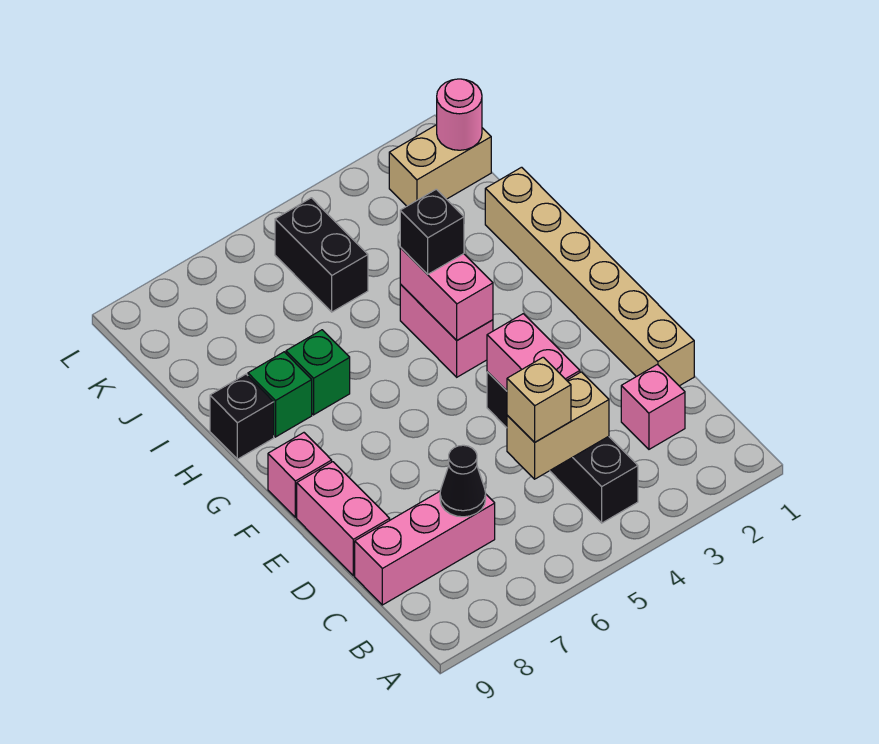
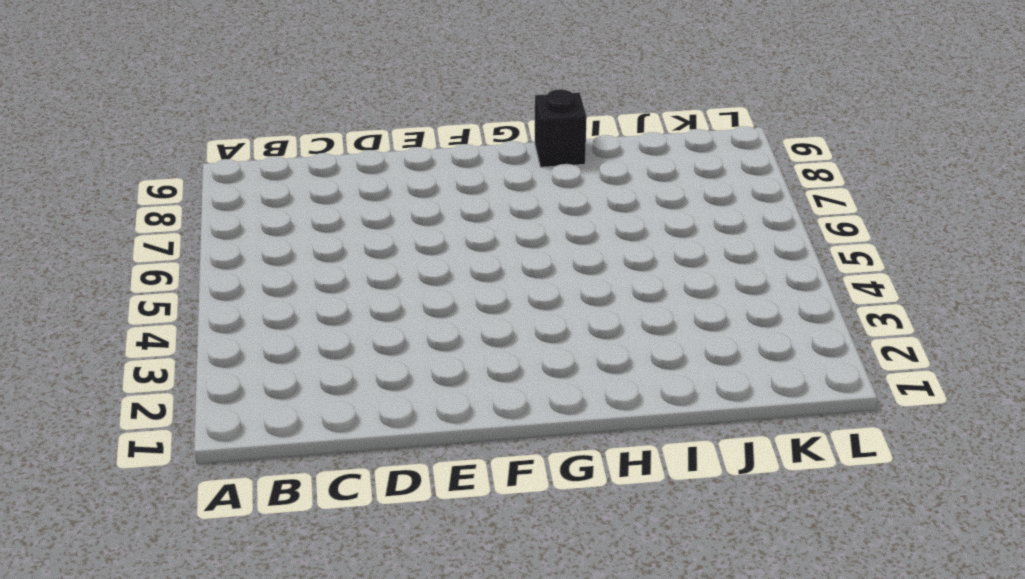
none -> black brick B4:E4 level 1
none -> pink brick C2 level 1
none -> pink brick C7:C9 level 1

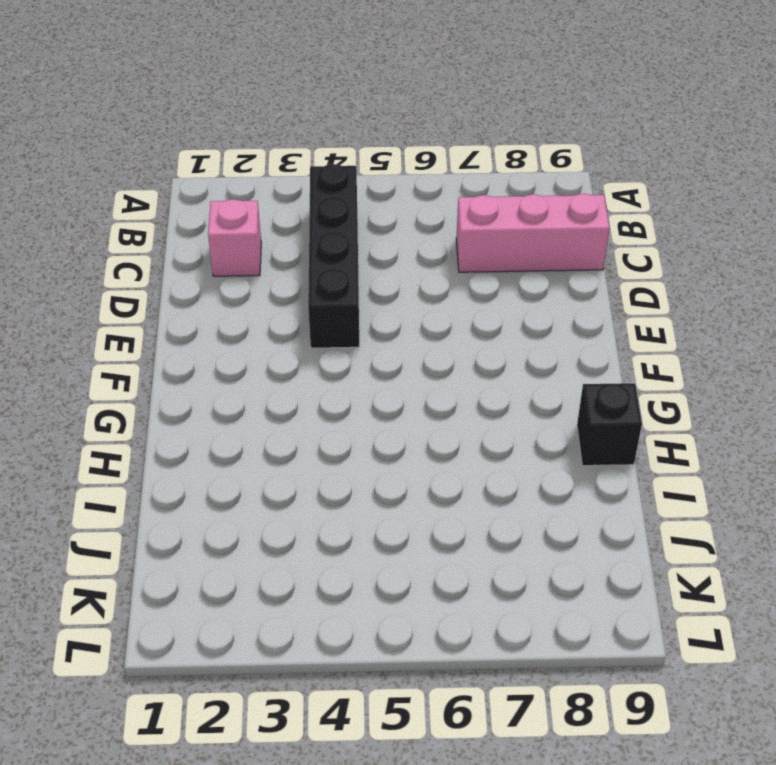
none -> tan brick D1:I1 level 1
none -> pink brick D9:E9 level 1
none -> pink brick F9 level 1

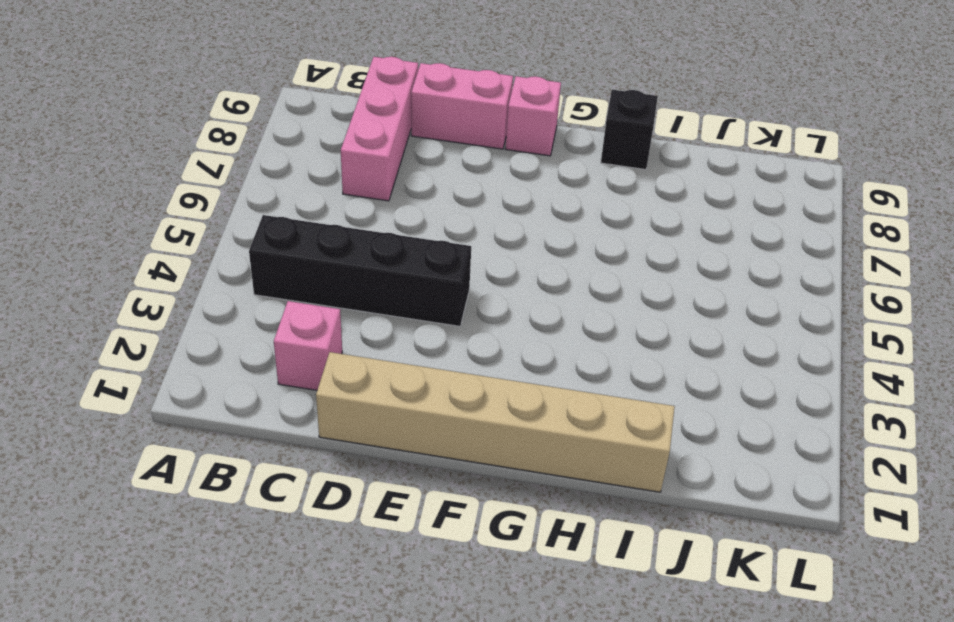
none -> pink brick G4:H4 level 1
none -> green brick H7 level 1
none -> green brick H8 level 1

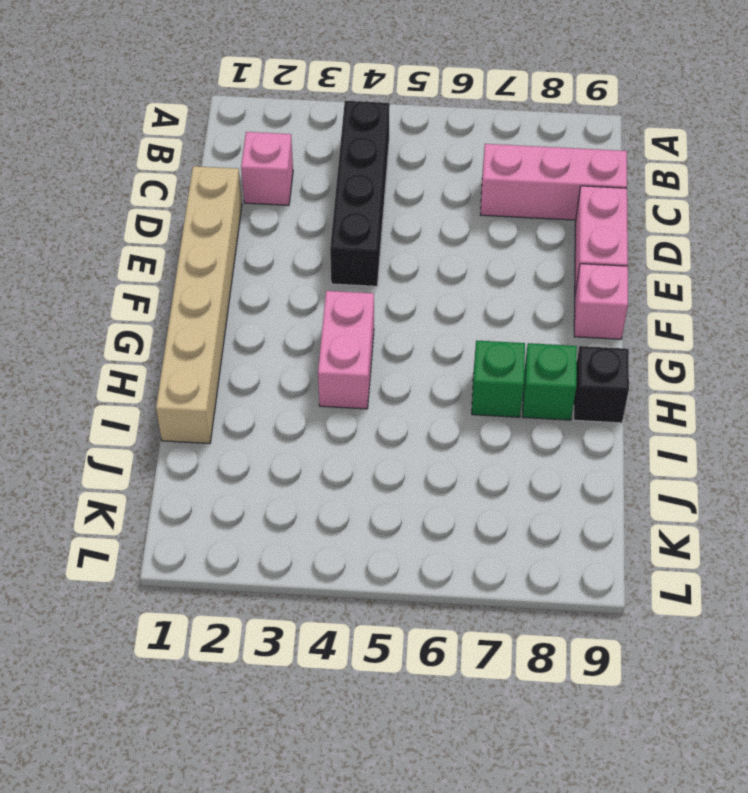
none -> black brick J5:K5 level 1
none -> tan brick K1:K2 level 1
none -> tan brick C4:C5 level 2

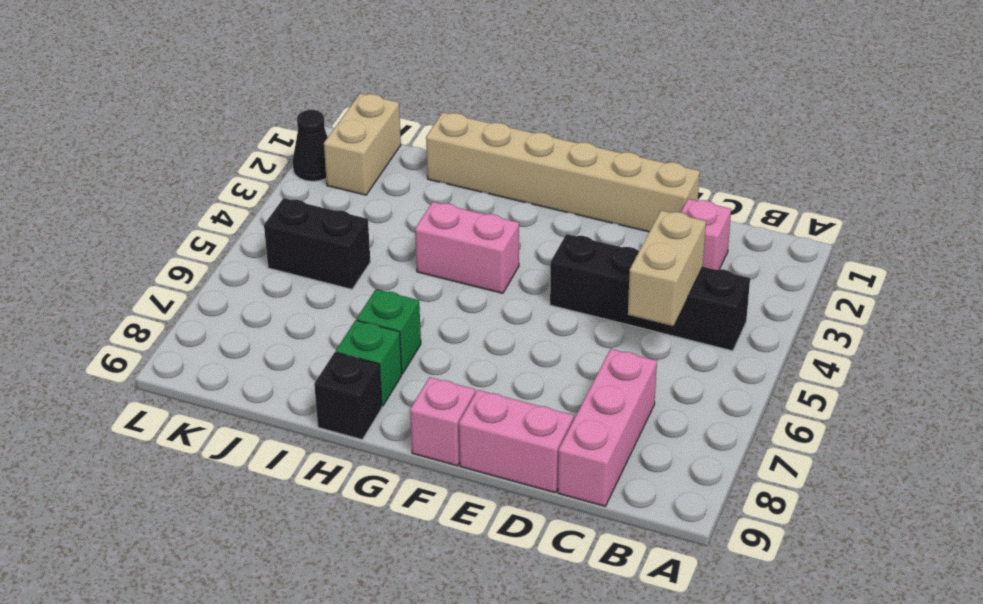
black cone L2 level 1 -> black cone C7 level 2
none -> pink brick D4:E4 level 2
none -> pink brick G4:H4 level 2
none -> pink round brick K1 level 2

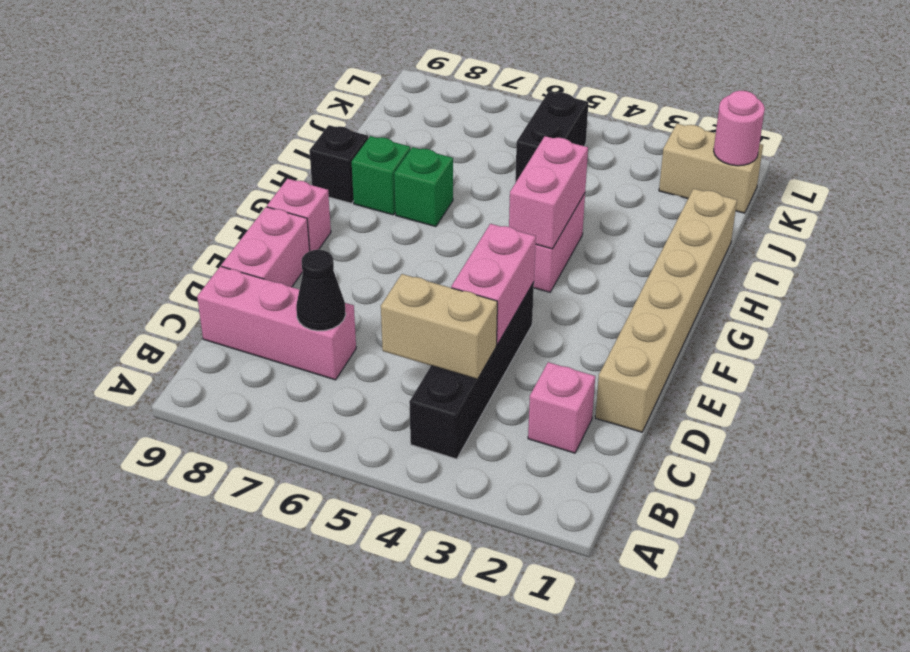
none -> tan brick C5 level 3
none -> black brick H4 level 3

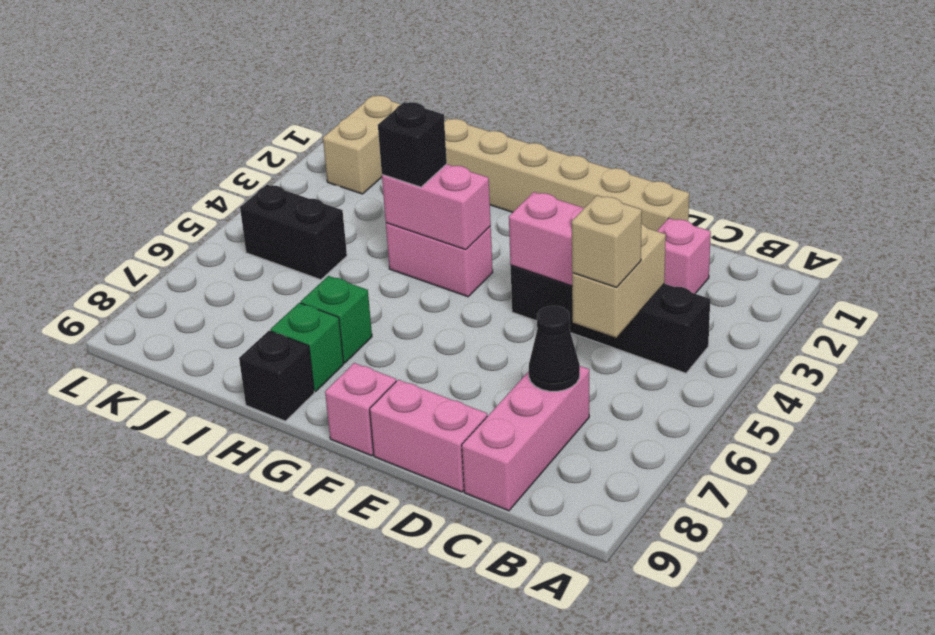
none -> pink round brick K1 level 2

